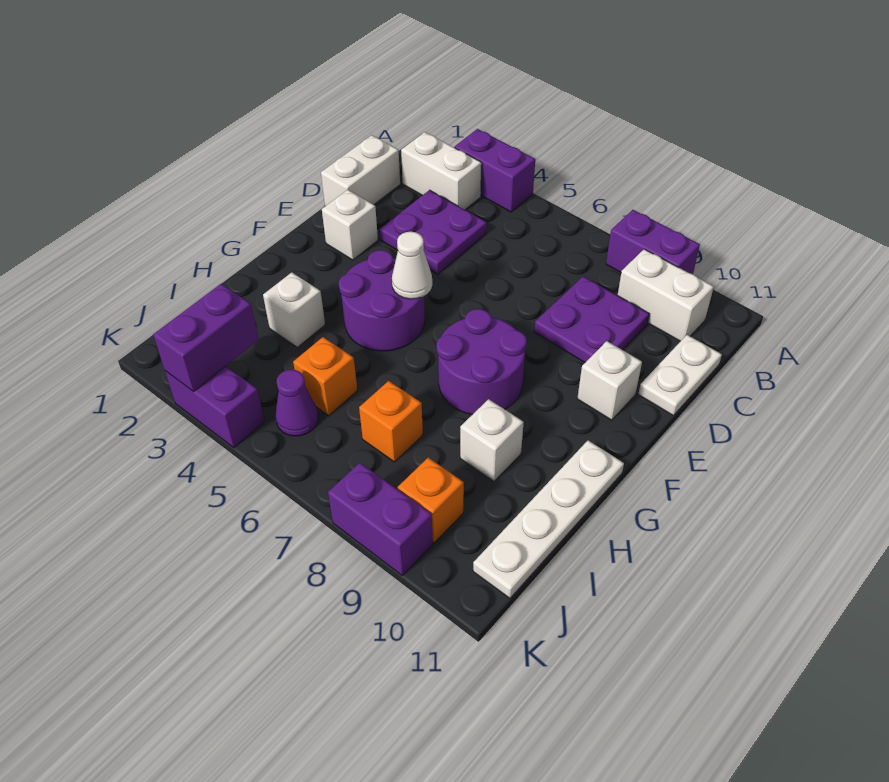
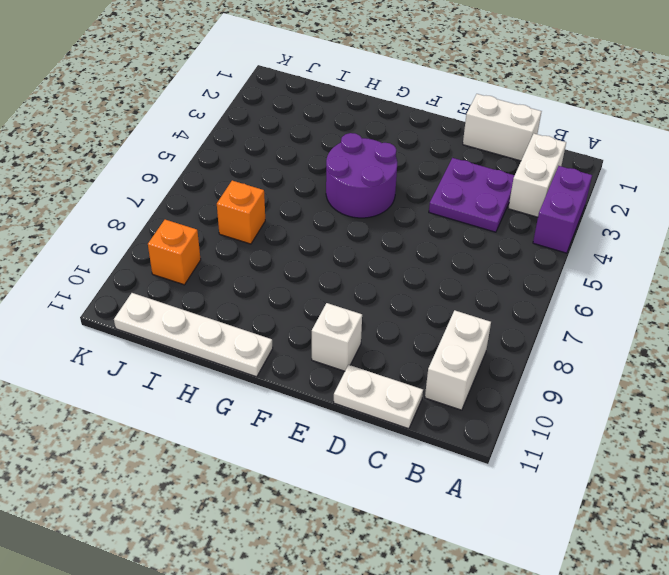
none -> purple brick A8:A9 level 1
none -> purple plate C8:D9 level 1
none -> white brick E2 level 1

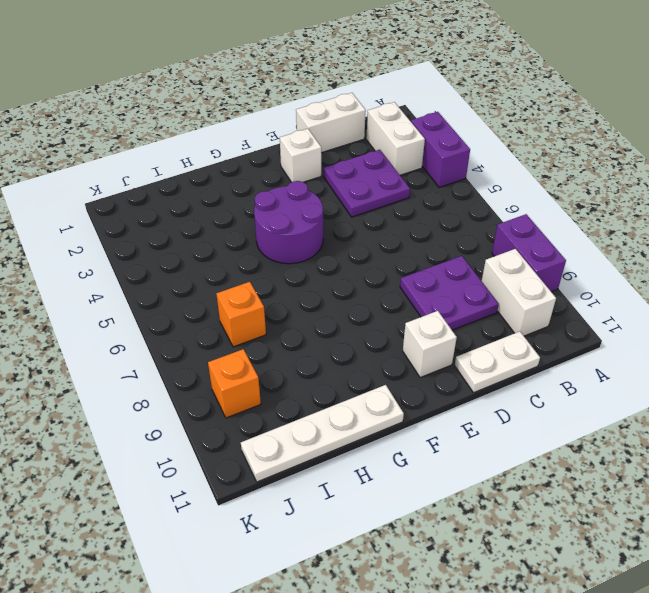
none -> purple round brick F7:G8 level 1
none -> white brick H3 level 1
none -> white brick H9 level 1

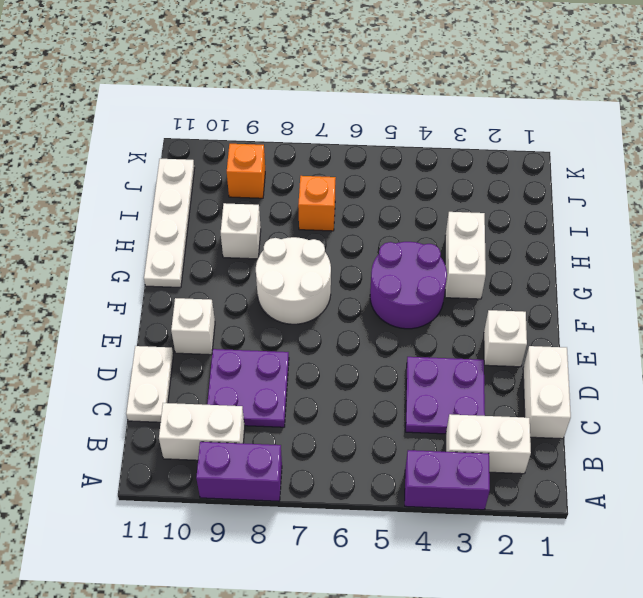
white round brick F7:G8 level 1 -> purple round brick F7:G8 level 1
white brick G3:H3 level 1 -> white brick H3 level 1
none -> orange brick I5 level 1
none -> purple cone J5 level 1
none -> purple brick K3:K4 level 1

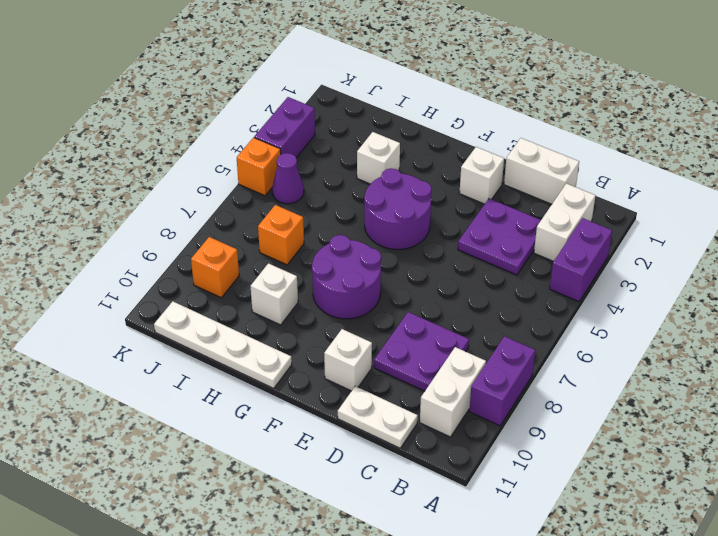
orange brick K5 level 1 -> orange brick I5 level 1
none -> purple brick K8:K9 level 1
none -> white cone F5 level 2
none -> purple brick J3:K3 level 2

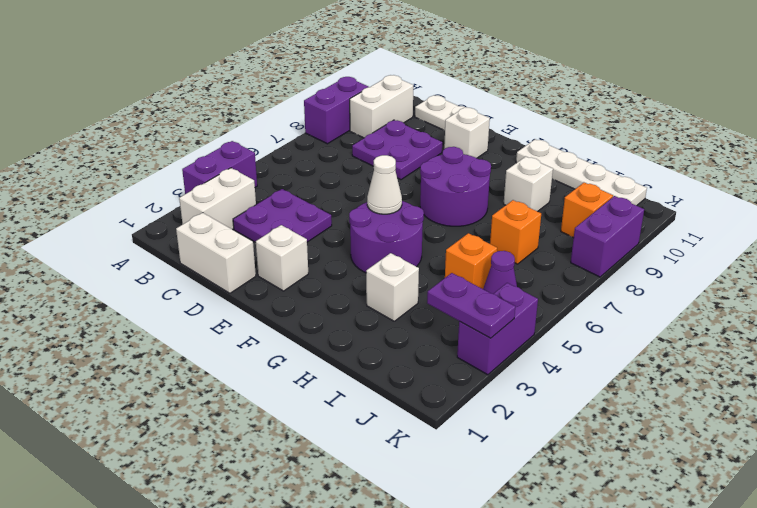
purple plate J3:K3 level 2 -> purple brick J3:K3 level 2

